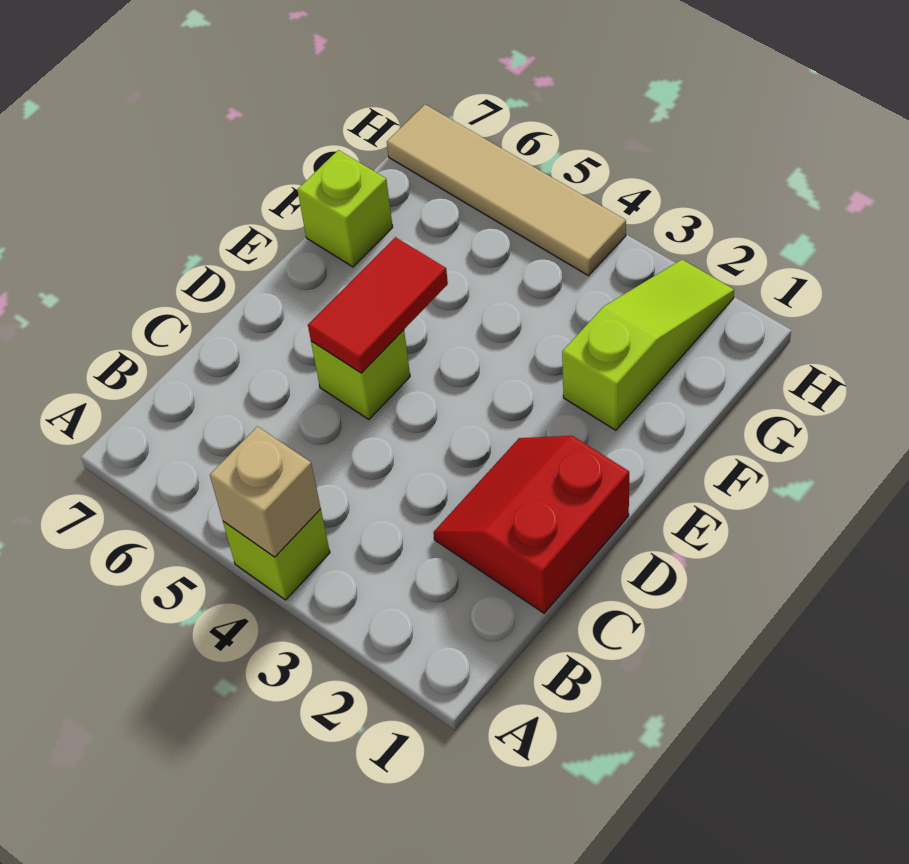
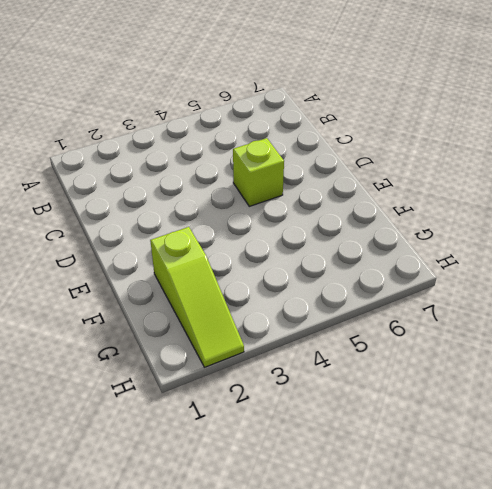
none -> lime brick A4 level 1
none -> red slope C1:D2 level 1 top 1

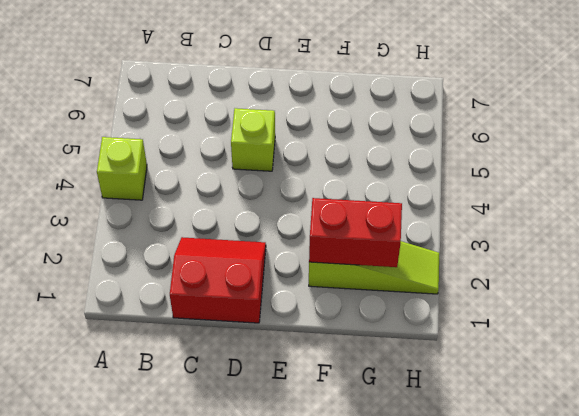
red brick F2:G2 level 2 -> none
none -> lime brick F7 level 1
none -> tan tile H4:H7 level 1

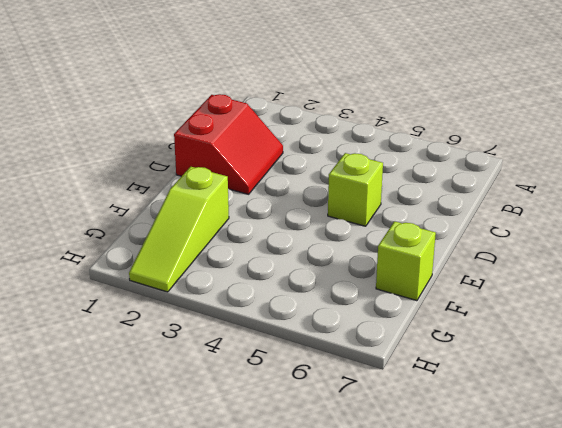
none -> lime brick A4 level 1
none -> tan tile H4:H7 level 1

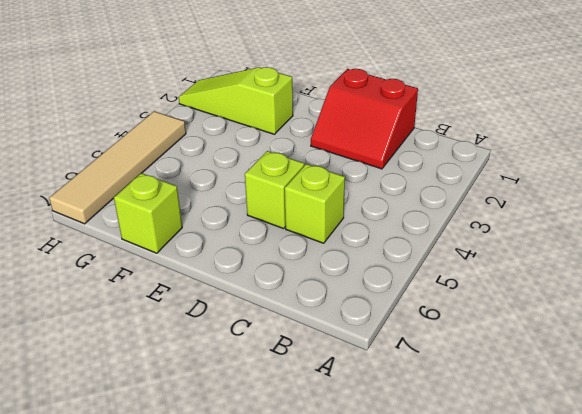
lime brick C5 level 1 -> lime brick A4 level 1
none -> tan brick A4 level 2
none -> red tile D5:E5 level 2

